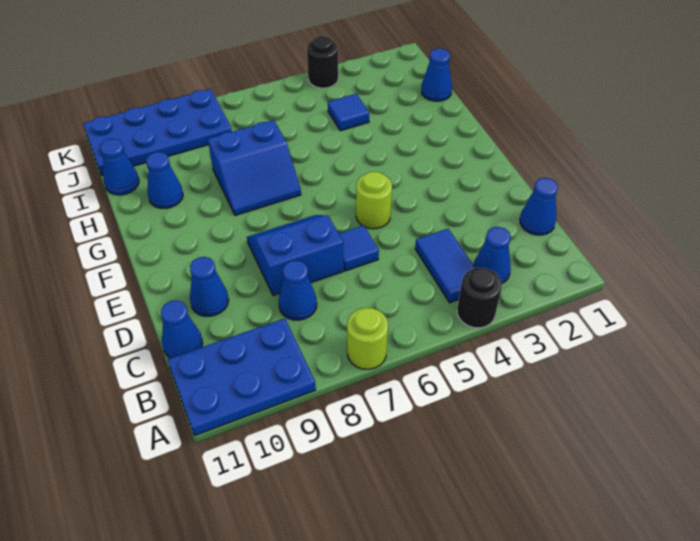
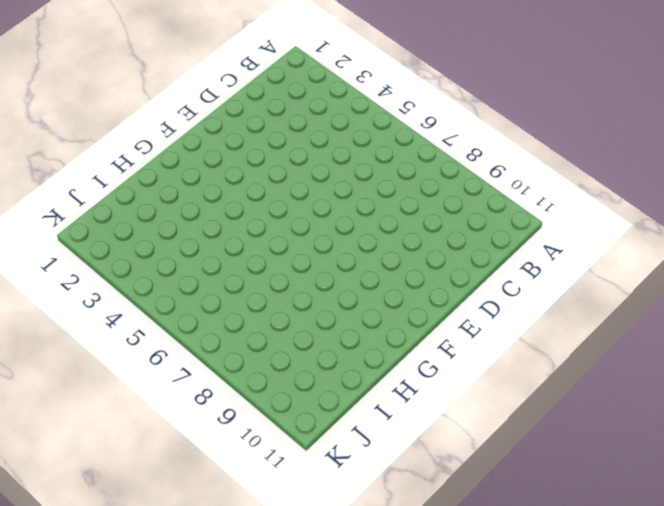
none -> black round brick A4 level 1
none -> lime round brick A7 level 1
none -> blue plate A9:B11 level 1

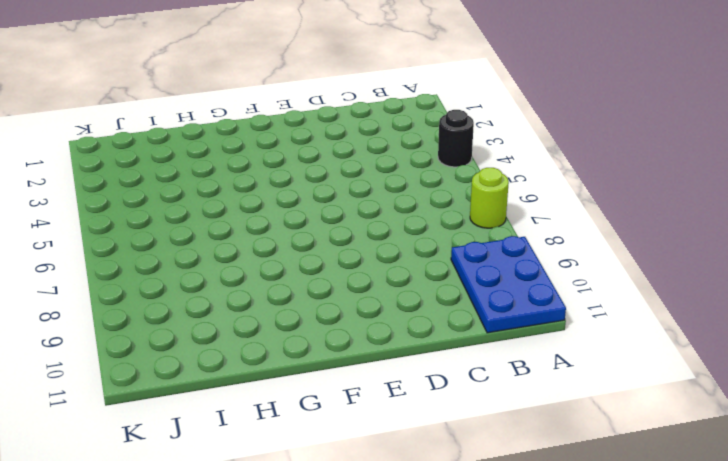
none -> blue cone B3 level 1
none -> blue tile B4:C4 level 1
none -> blue cone C1 level 1

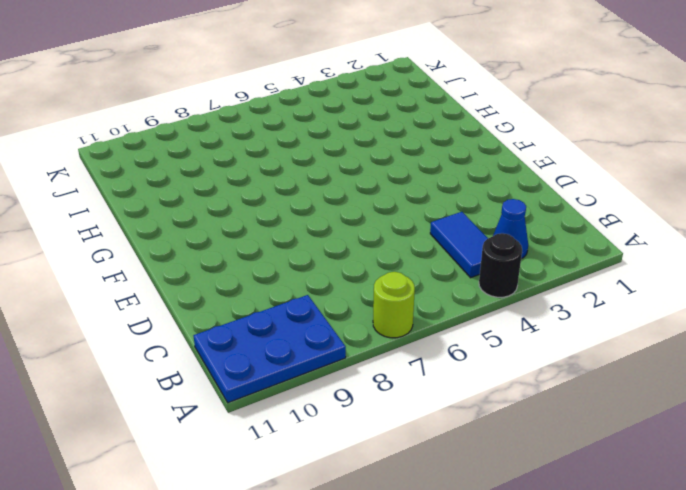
none -> blue cone C1 level 1
none -> blue cone C8 level 1
none -> blue cone C11 level 1

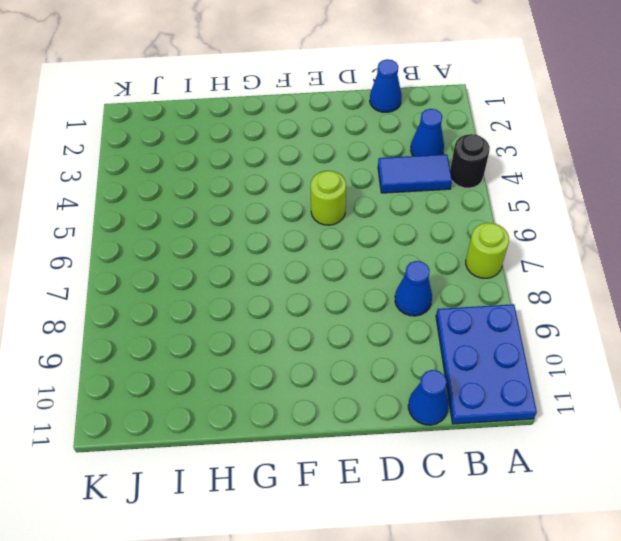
none -> blue tile D6 level 1
none -> blue slope D7:E8 level 1 top D
none -> blue cone D10 level 1

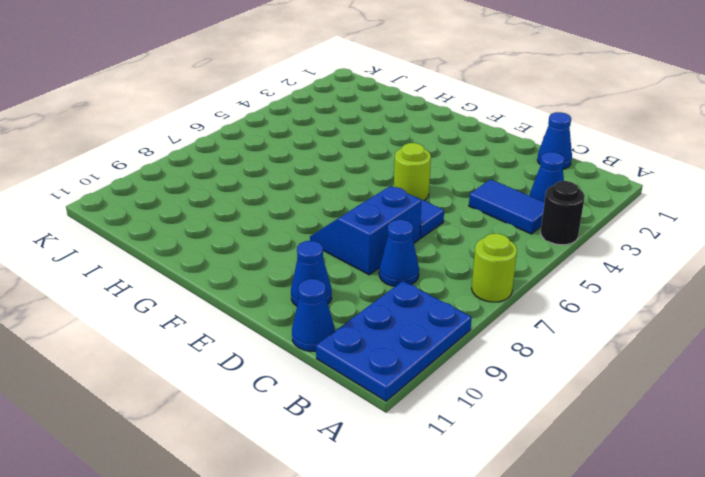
none -> blue slope G7:H8 level 1 top H
none -> blue cone H10 level 1
none -> blue cone I1 level 1

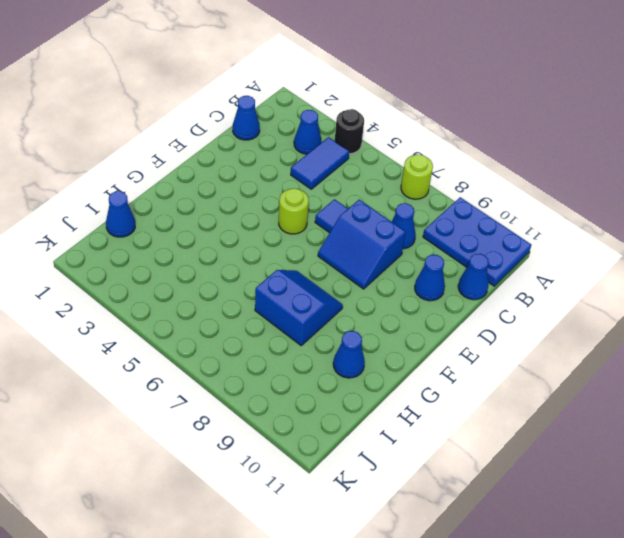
none -> blue tile I4 level 1
none -> blue cone I11 level 1
none -> blue plate J8:K11 level 1

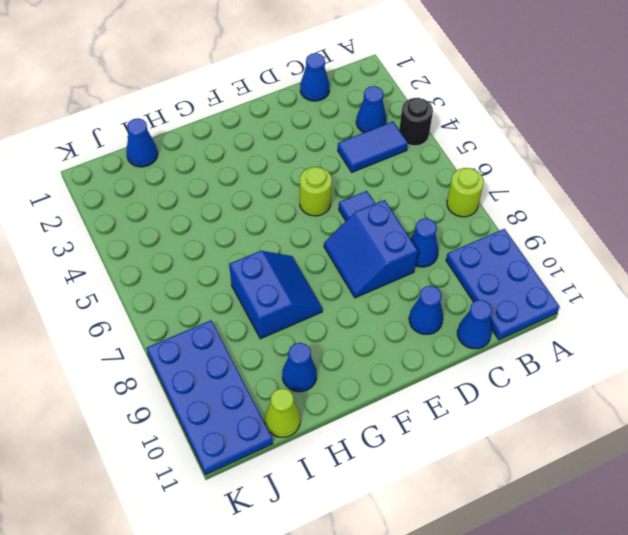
lime cone I11 level 1 -> blue cone I11 level 1
none -> blue tile I4 level 1
none -> black round brick K4 level 1

